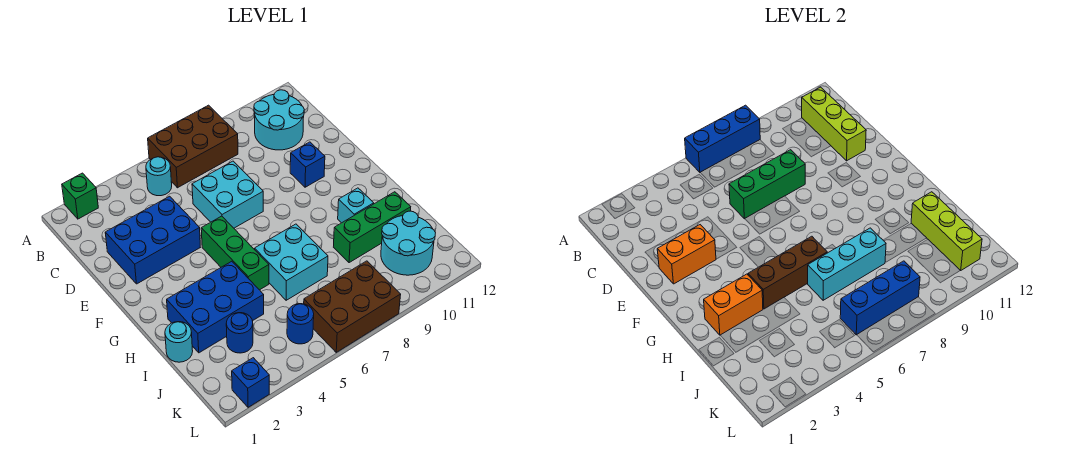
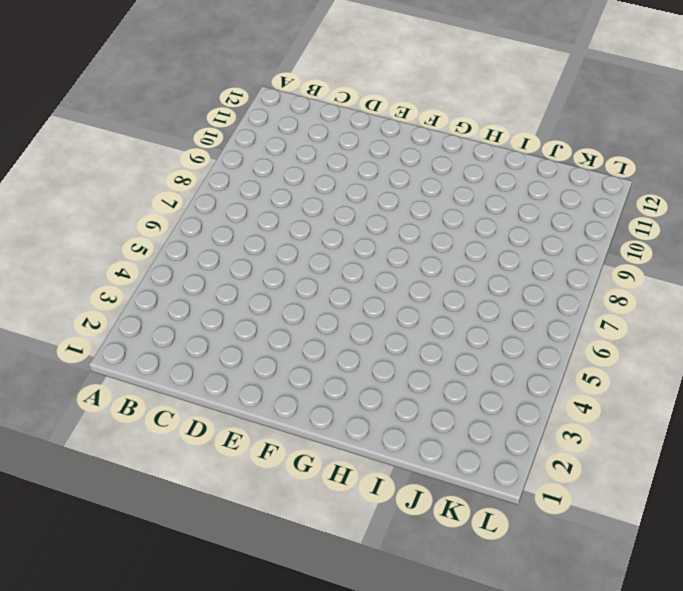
none -> green brick A2 level 1
none -> brown brick A6:B8 level 1
none -> cyan round brick B5 level 1

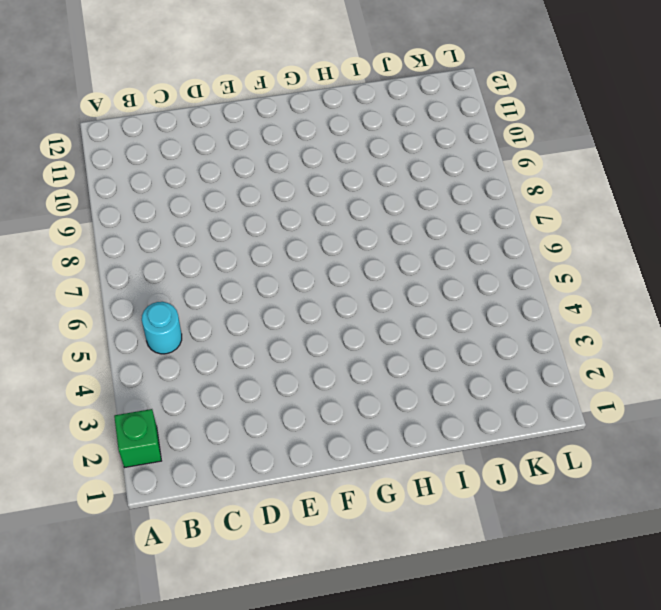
none -> brown brick A6:B8 level 1
none -> cyan round brick B10:C11 level 1
none -> blue brick D2:E4 level 1

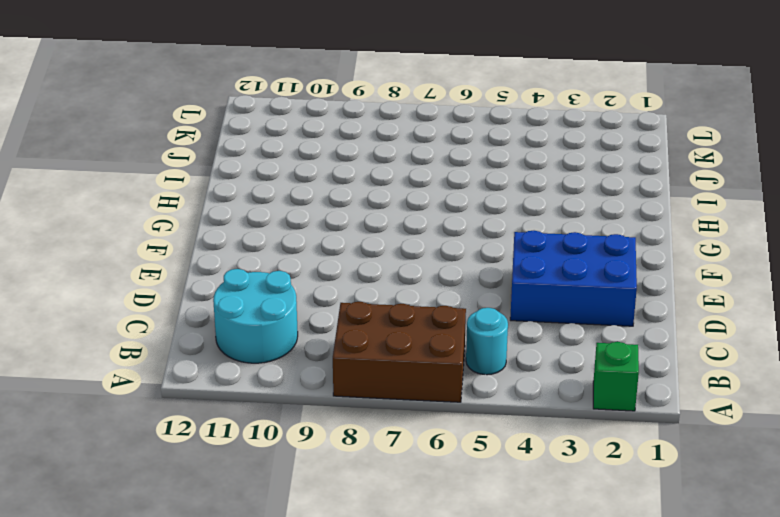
none -> cyan brick D6:E7 level 1
none -> blue brick E10 level 1
none -> green brick F5:H5 level 1

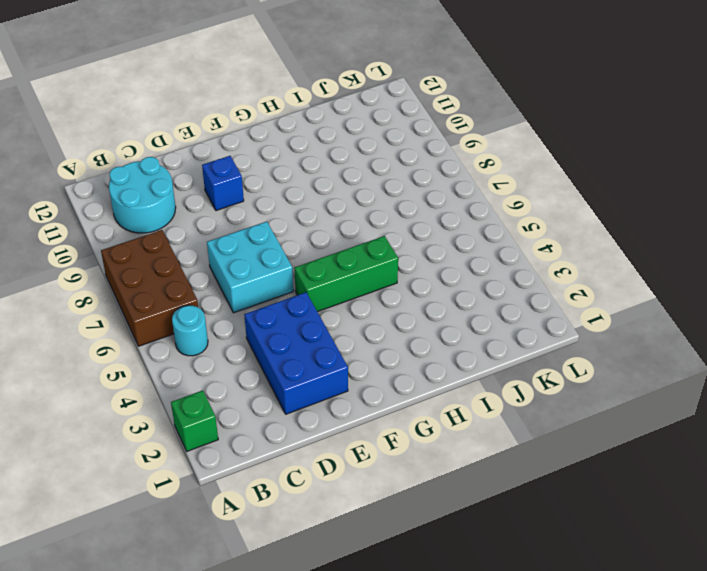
none -> blue brick H2:I4 level 1
none -> cyan brick H6:I7 level 1
none -> cyan brick H10 level 1

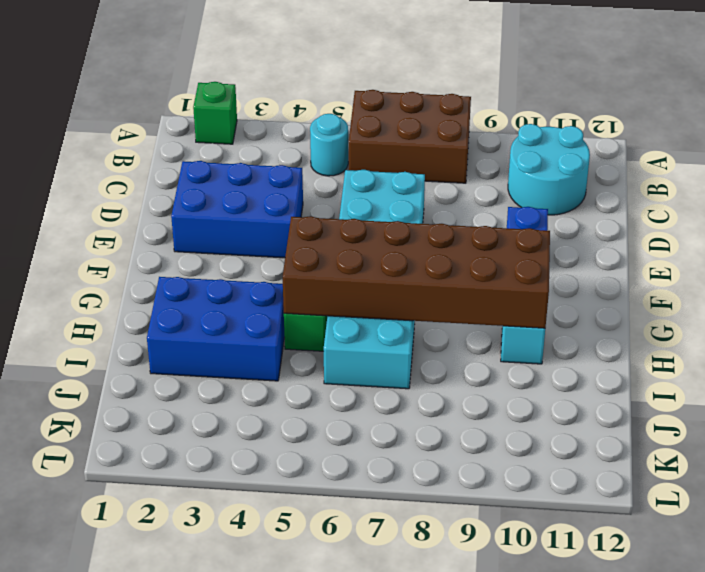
brown brick G5:H10 level 2 -> brown brick H4:H6 level 2
none -> cyan round brick I1 level 1
none -> green brick I9:I11 level 1
none -> blue round brick J3 level 1

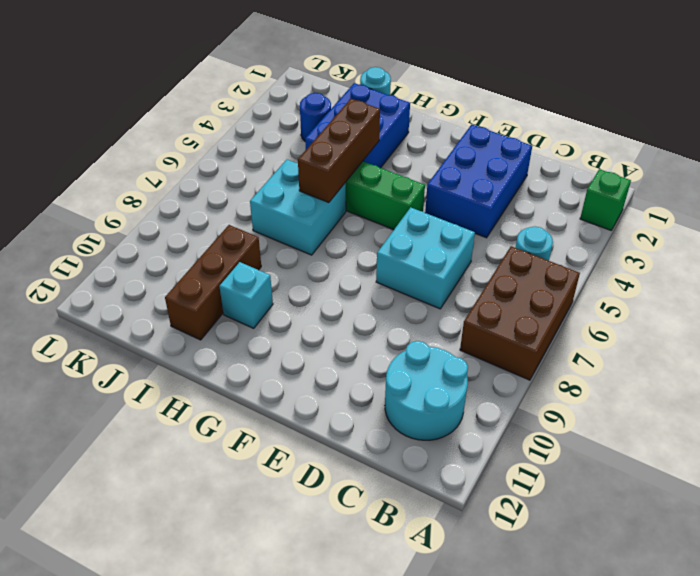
brown brick I9:I11 level 1 -> green brick I9:I11 level 1
none -> blue brick E10 level 1
none -> cyan round brick J10:K11 level 1
none -> blue round brick K5 level 1

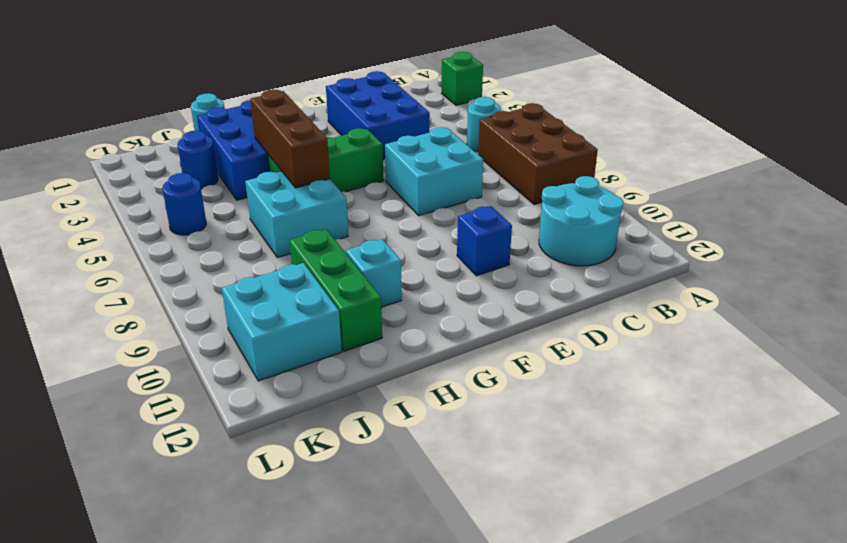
cyan brick J10:K11 level 1 -> cyan round brick J10:K11 level 1
none -> brown brick K6:L8 level 1
none -> blue brick L2 level 1
none -> blue brick A6:A8 level 2

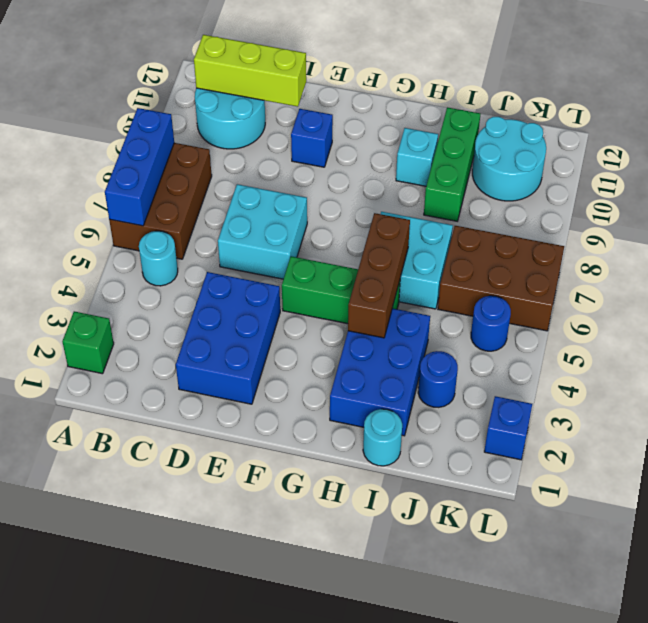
brown brick J6:L7 level 1 -> brown brick K6:L8 level 1
none -> green brick D6:D8 level 2
none -> orange brick E2:E3 level 2
none -> orange brick H2:H3 level 2

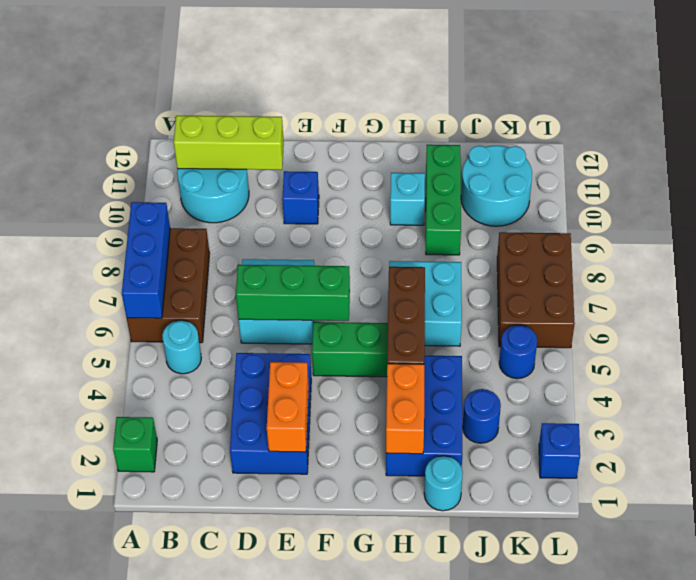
green brick D6:F6 level 2 -> green brick D6:D8 level 2
none -> cyan brick I6:I8 level 2
none -> lime brick I11:K11 level 2
none -> blue brick K6:K8 level 2

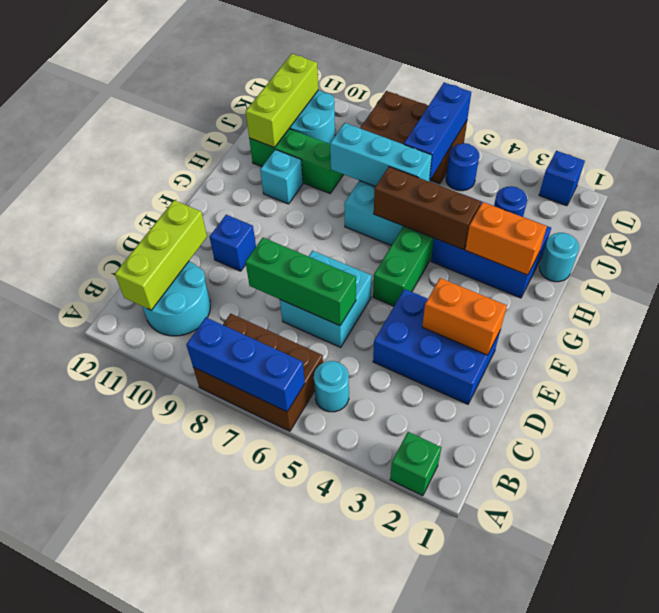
blue brick J6:L6 level 2 -> blue brick K6:K8 level 2

